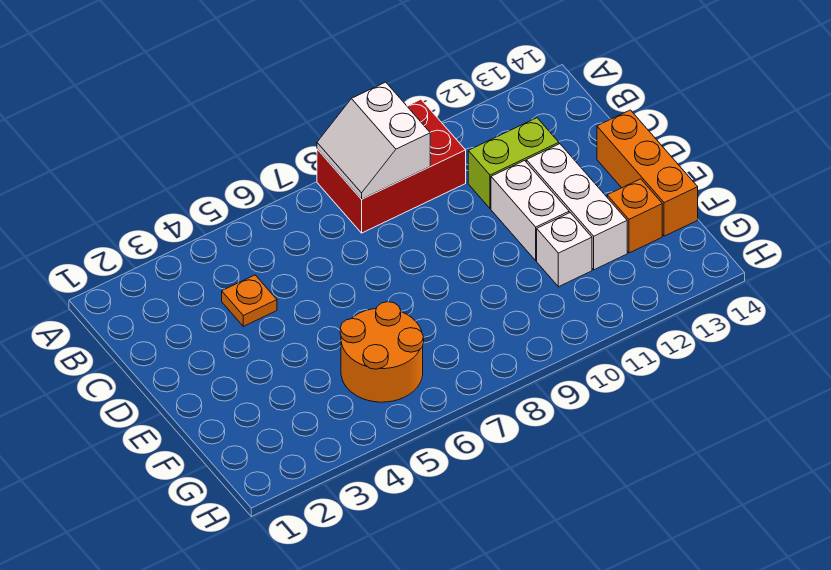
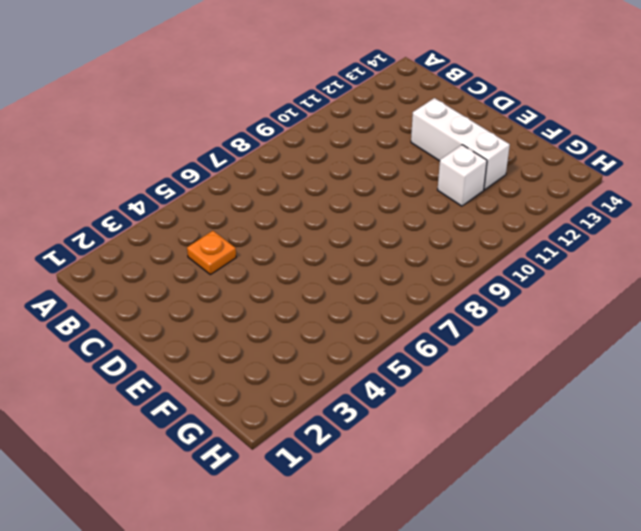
none -> red brick A8:B10 level 1
none -> lime brick C11:C12 level 1

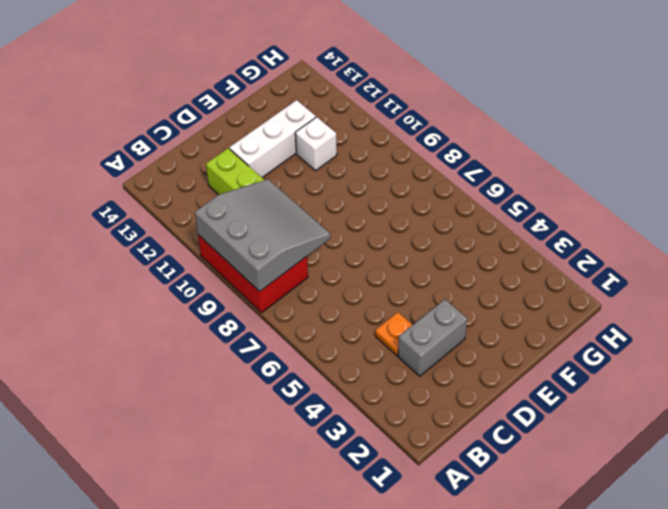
grey slope A8:C10 level 2 top A -> white slope A8:B9 level 2 top 9
grey brick C3:D3 level 1 -> none
none -> white brick D11:E11 level 1
none -> orange brick D14:F14 level 1

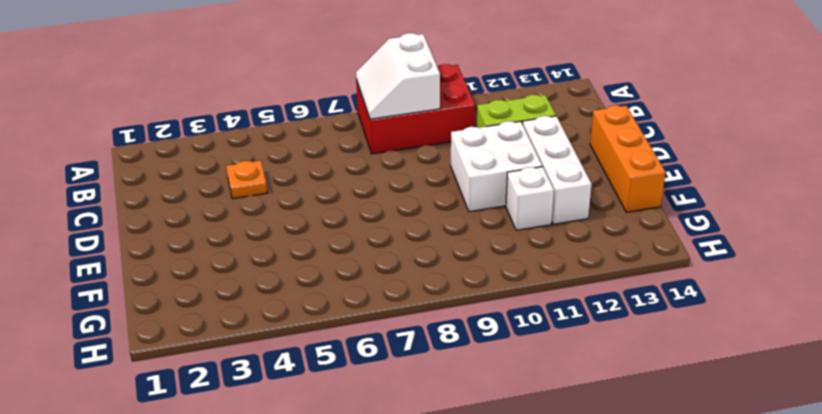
white brick D10:E11 level 1 -> white brick D11:E11 level 1
none -> orange round brick F5:G6 level 1
none -> orange brick F13 level 1

